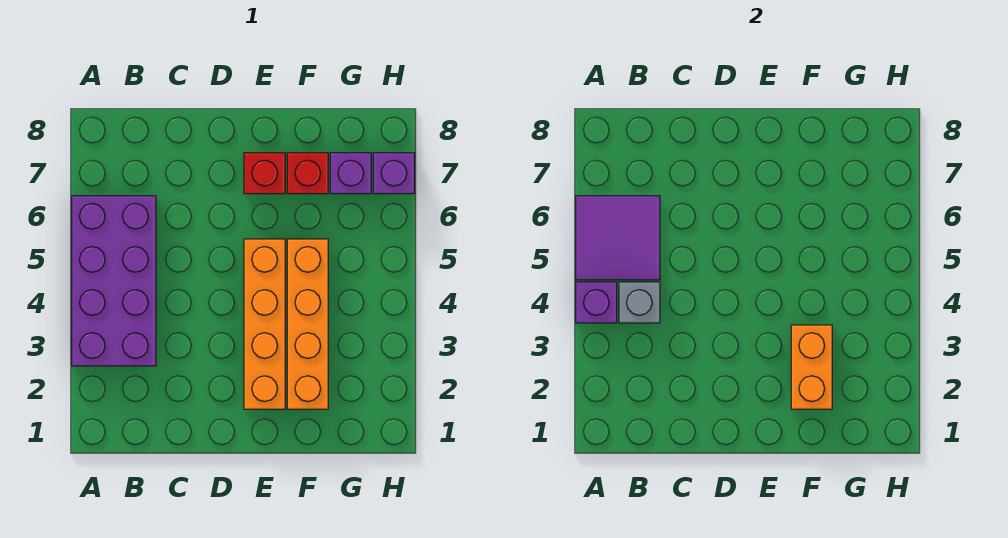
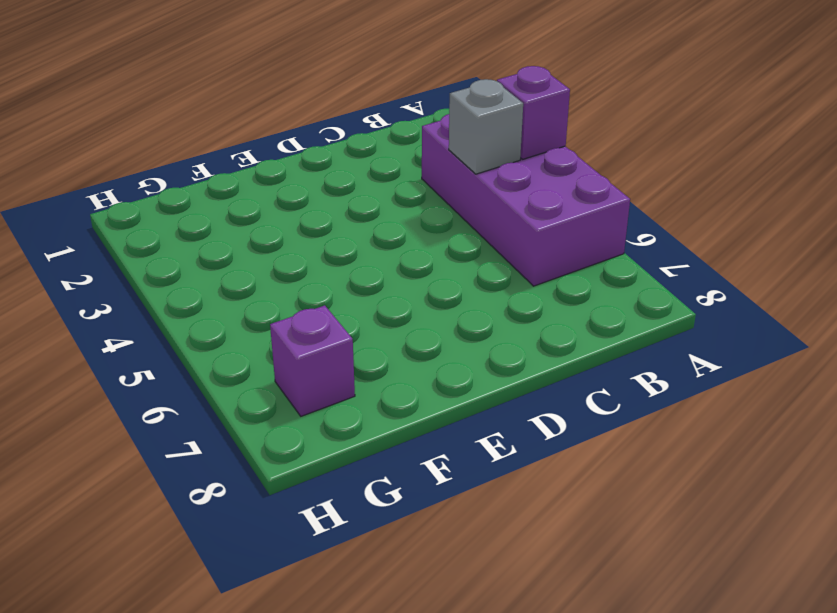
none -> orange brick E2:E5 level 1
none -> red brick E7 level 1

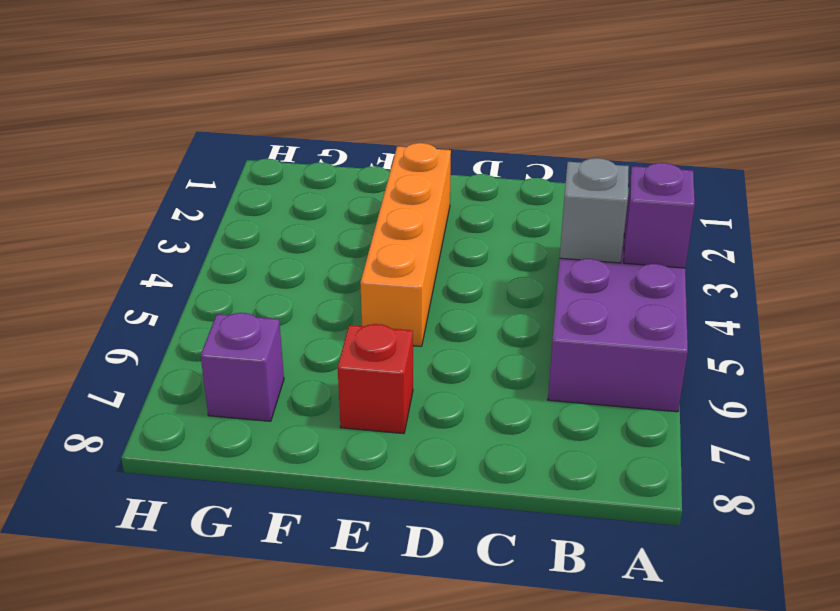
none -> orange brick F2:F5 level 1
none -> red brick F7 level 1

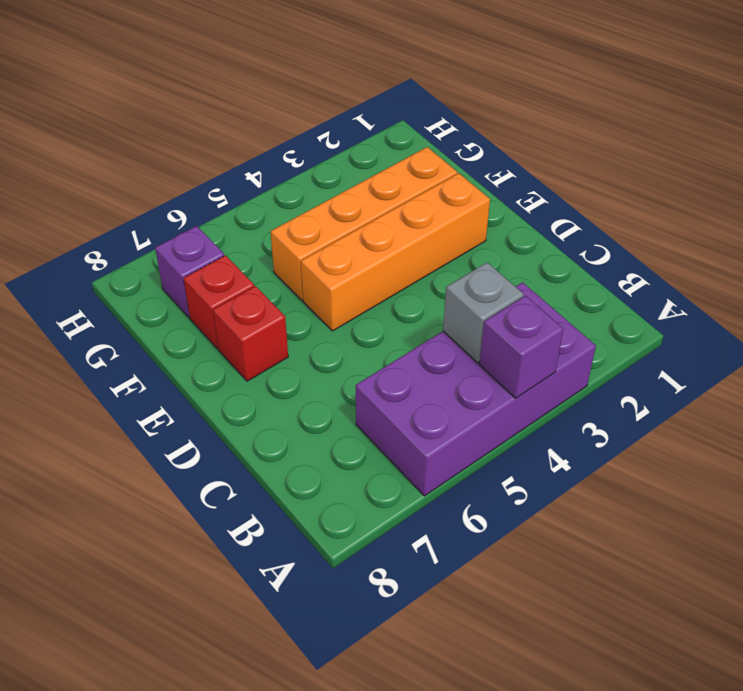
none -> purple brick H7 level 1
none -> purple tile A5:B6 level 2

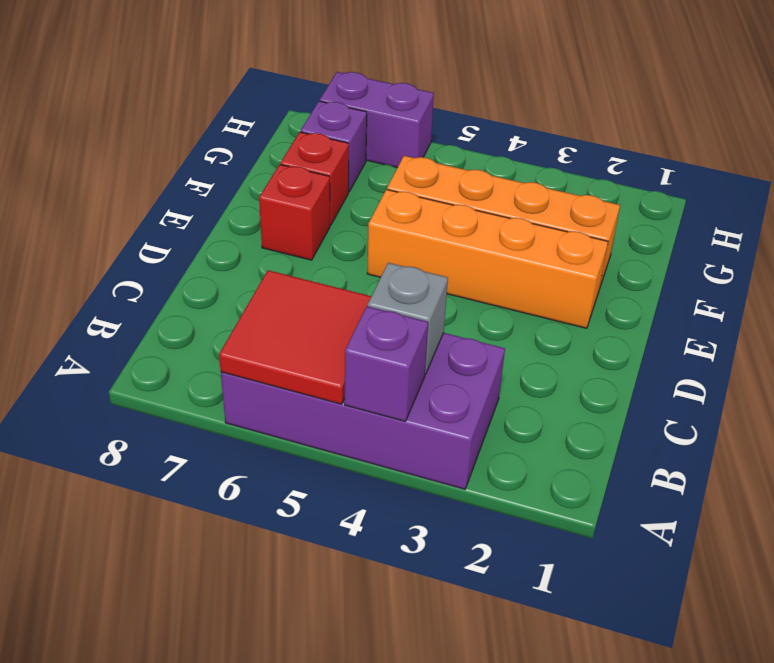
red tile A5:B6 level 2 -> purple tile A5:B6 level 2
purple brick H6:H7 level 1 -> purple brick H7 level 1
none -> orange brick F2:F3 level 2

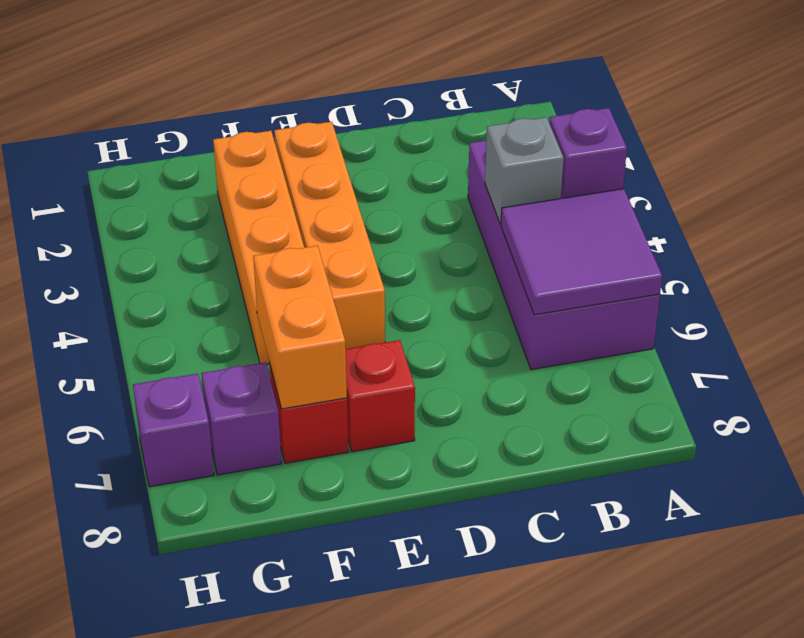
orange brick F6:F7 level 2 -> orange brick F2:F3 level 2

